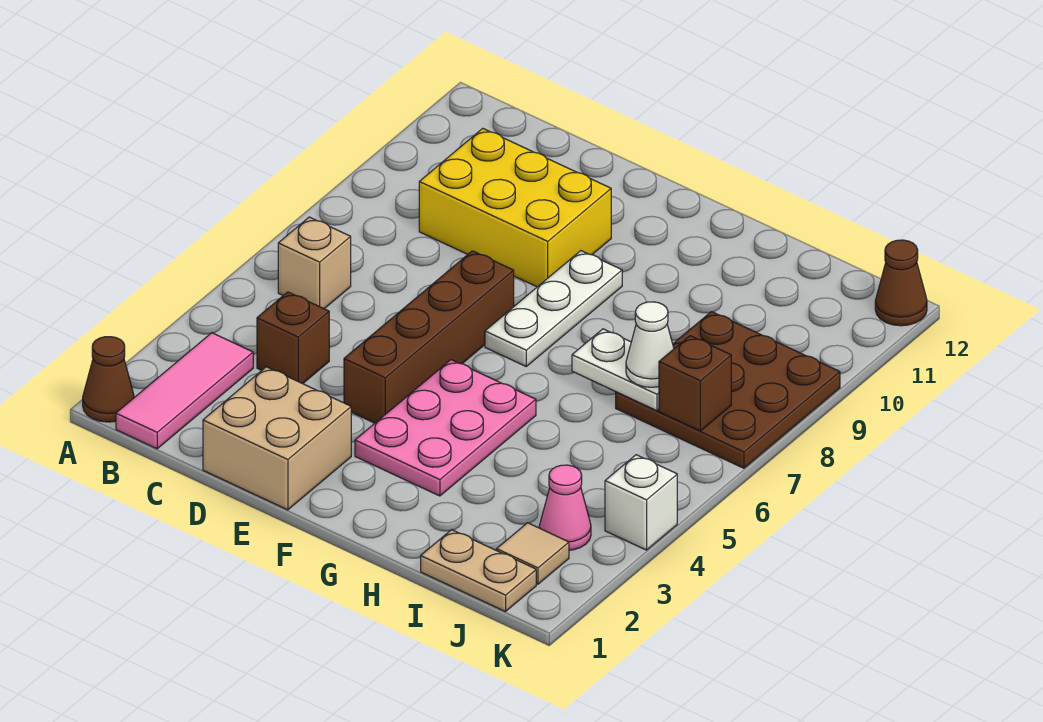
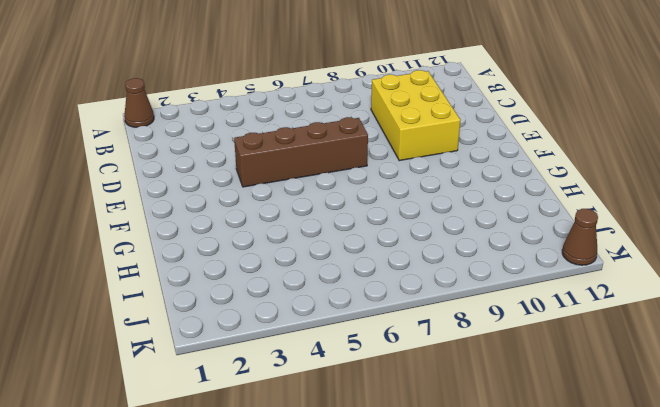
none -> pink tile B1:B3 level 1
none -> tan brick B6 level 1
none -> brown brick C4 level 1

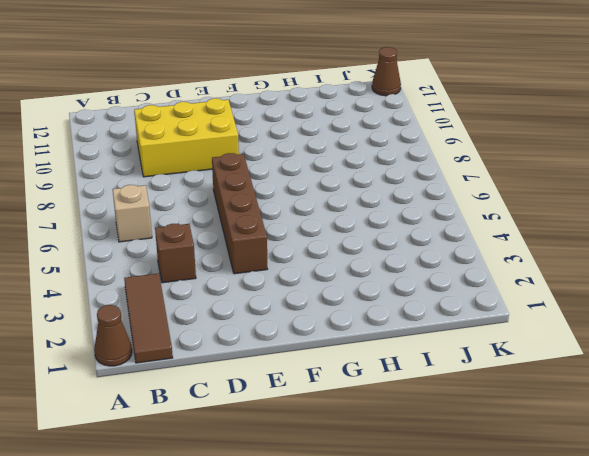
brown tile B1:B3 level 1 -> pink tile B1:B3 level 1
none -> tan brick D1:E2 level 1
none -> pink plate F3:G5 level 1
none -> white plate F7:F9 level 1

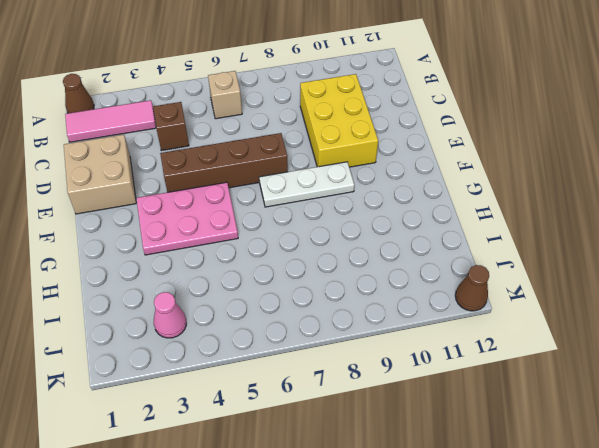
none -> tan plate I1:J1 level 1
none -> brown plate I7:K9 level 1
none -> tan tile J2 level 1

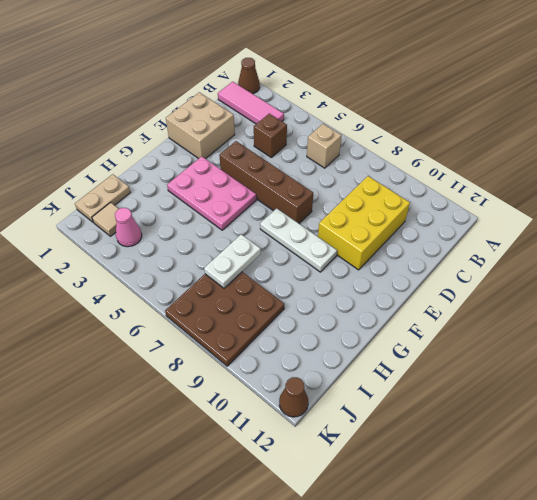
none -> white brick K4 level 1
none -> brown brick J7 level 2
none -> white cone I7 level 3

